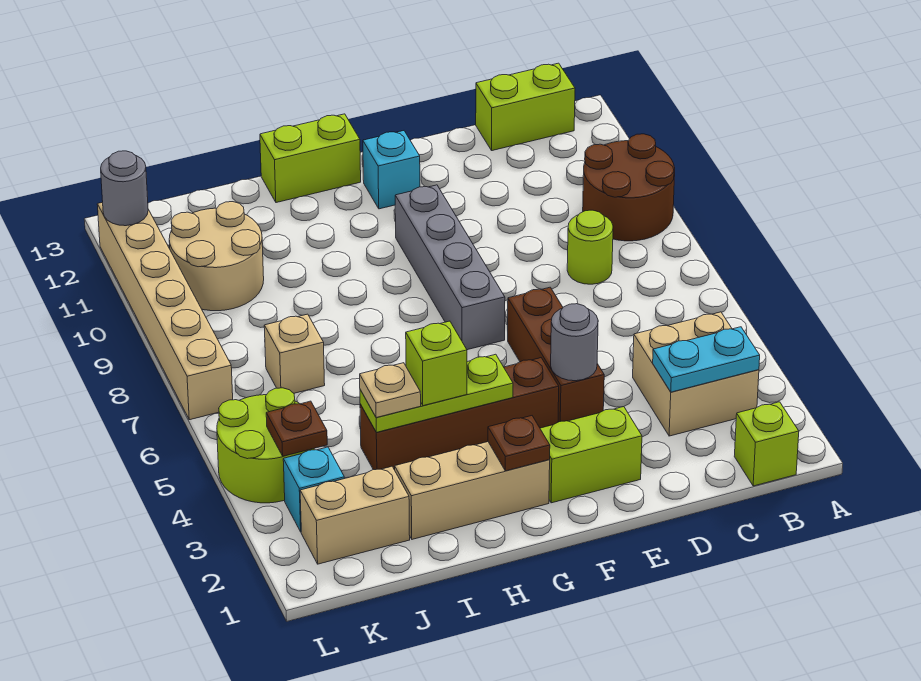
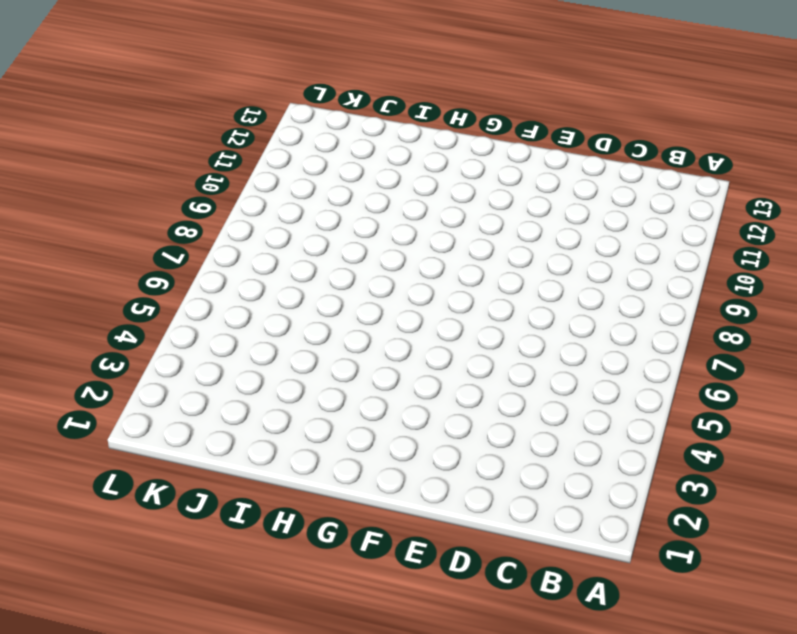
none -> brown round brick A9:B10 level 1
none -> lime brick B1 level 1
none -> tan brick B3:C4 level 1

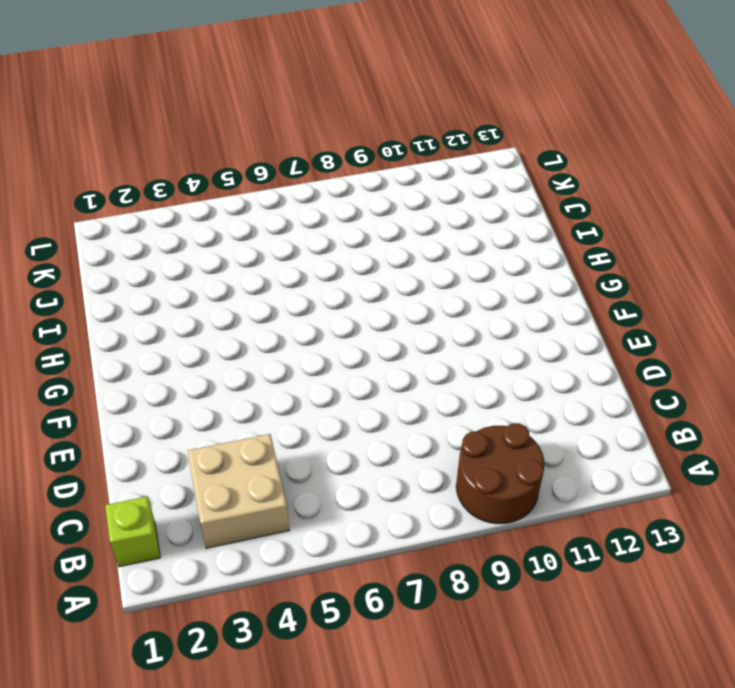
none -> lime brick B13:C13 level 1
none -> lime round brick C8 level 1
none -> lime brick E2:F2 level 1

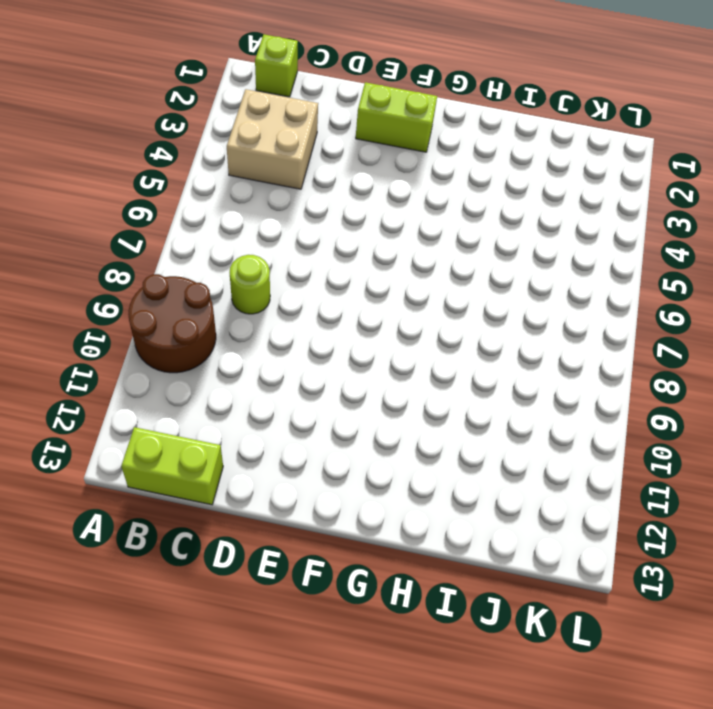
none -> brown brick E4:E6 level 1
none -> brown brick F4:I4 level 1
none -> grey brick F7:F10 level 1

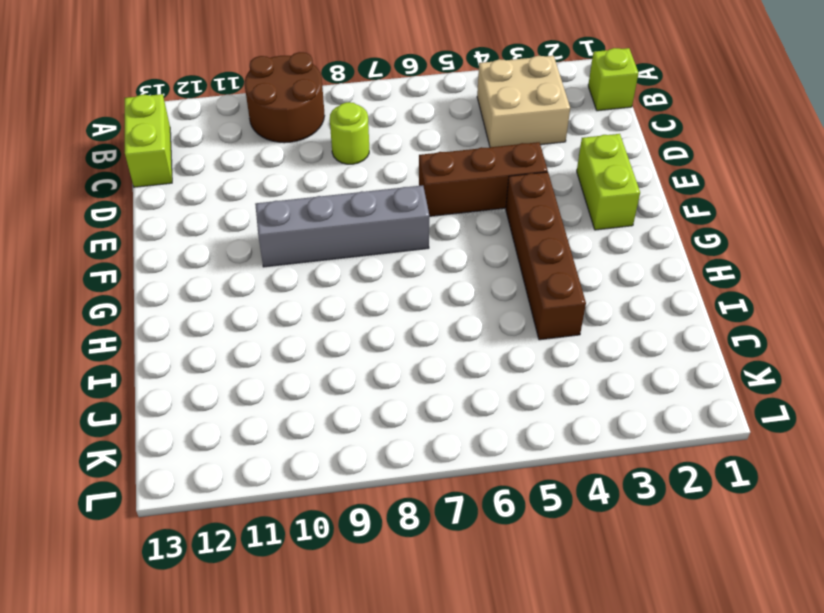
none -> cyan brick F12 level 1
none -> tan brick G2:I2 level 1
none -> lime brick G13:H13 level 1

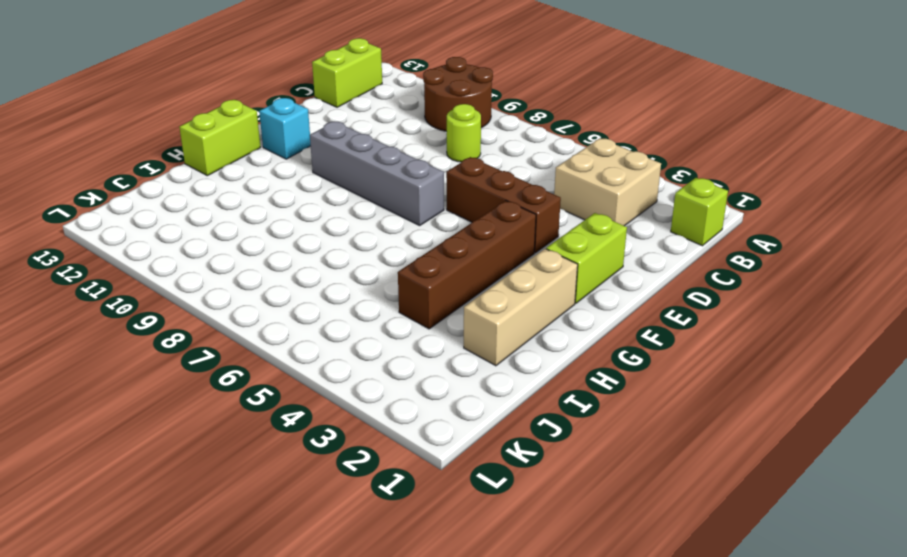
none -> tan brick J2:K2 level 1
none -> tan brick J7 level 1
none -> tan round brick J10:K11 level 1

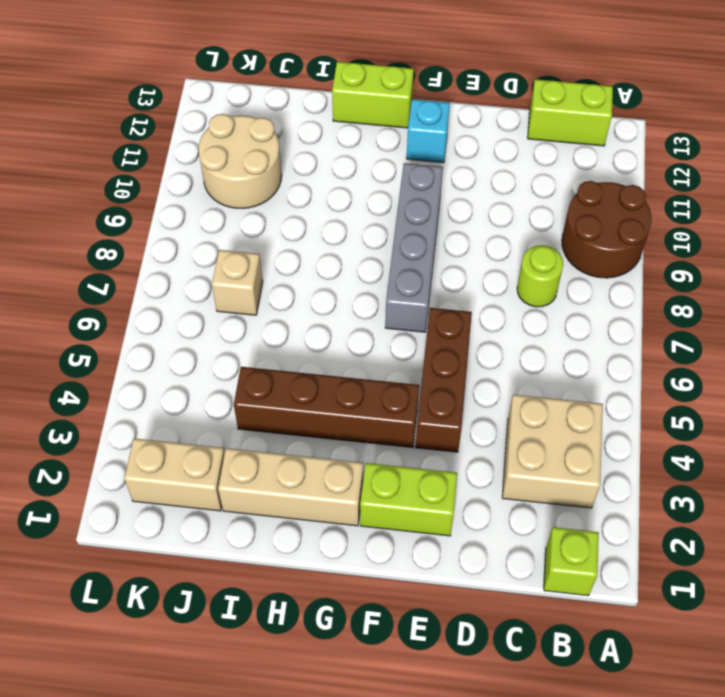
none -> cyan brick K3 level 1
none -> lime round brick K4:L5 level 1
none -> tan brick L7:L12 level 1

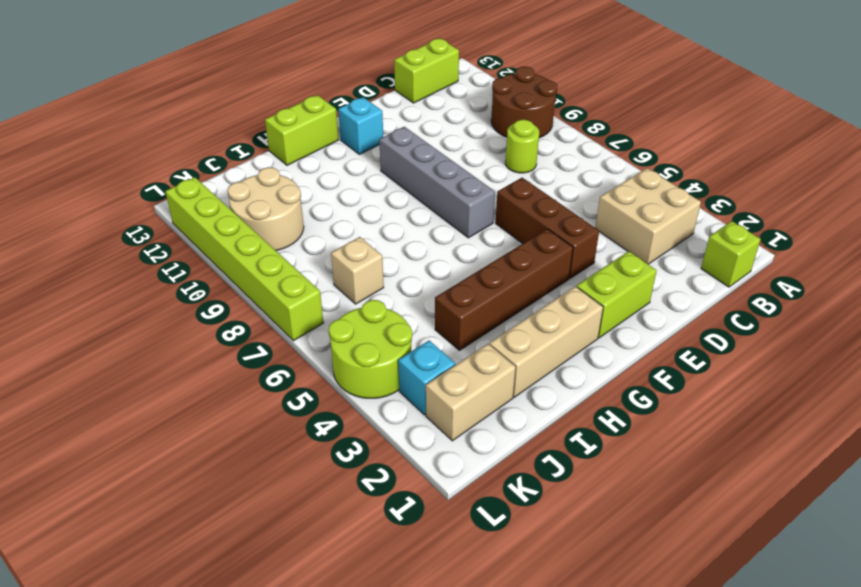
lime brick L7:L12 level 1 -> tan brick L7:L12 level 1
none -> cyan plate B3:C3 level 2
none -> grey round brick E4 level 2
none -> brown plate G2 level 2

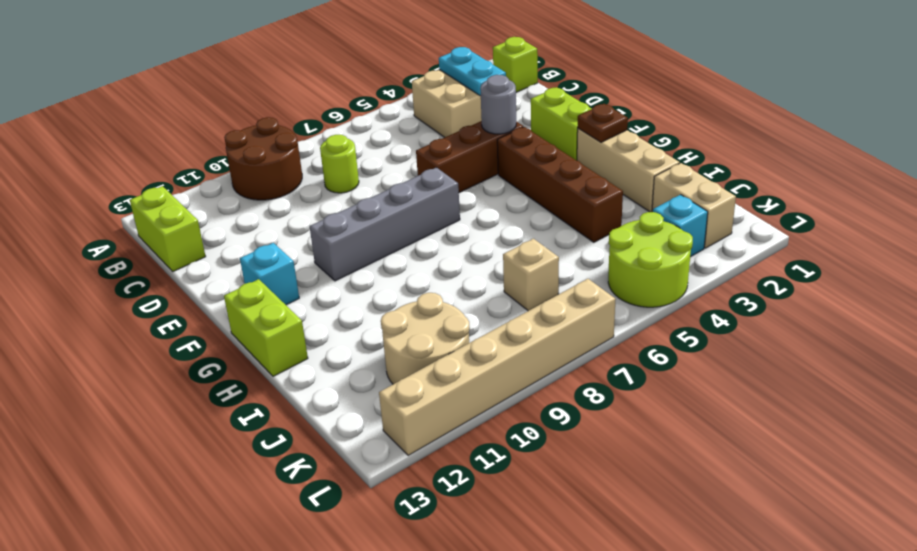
none -> lime plate G4:I4 level 2
none -> brown plate K4 level 2
none -> grey round brick L12 level 2

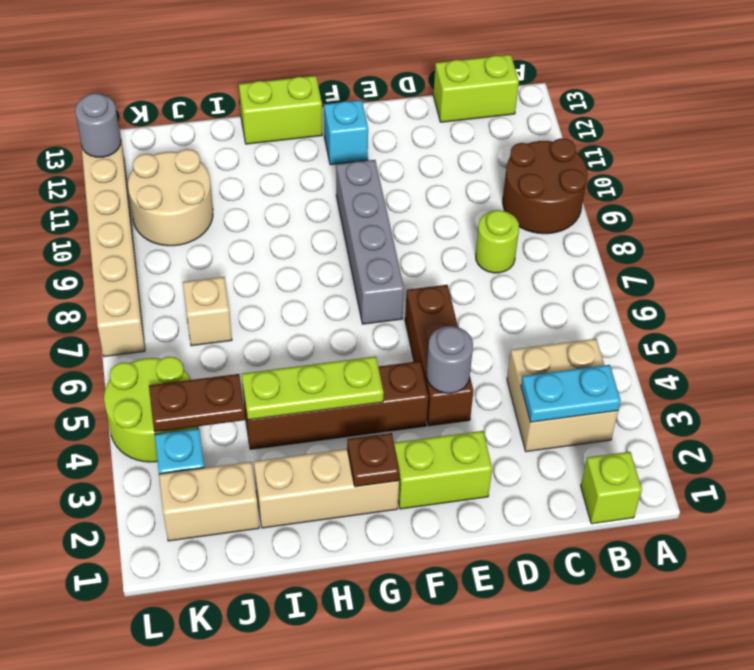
brown plate J4:K4 level 2 -> brown plate K4 level 2
none -> lime brick H4 level 3
none -> tan plate I4 level 3

